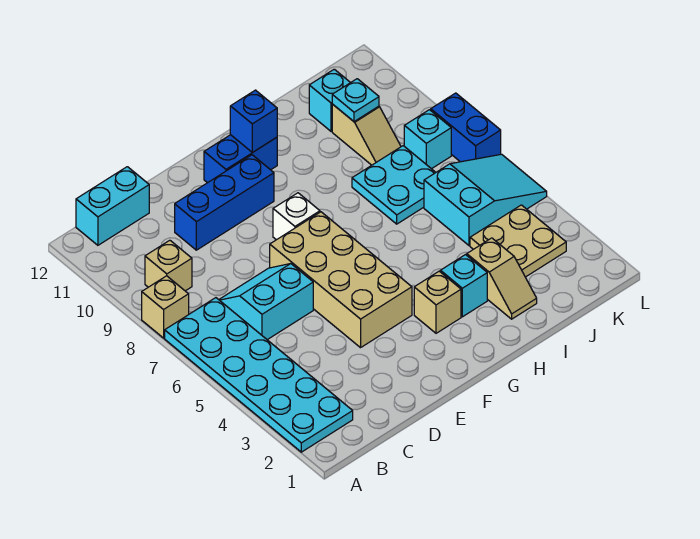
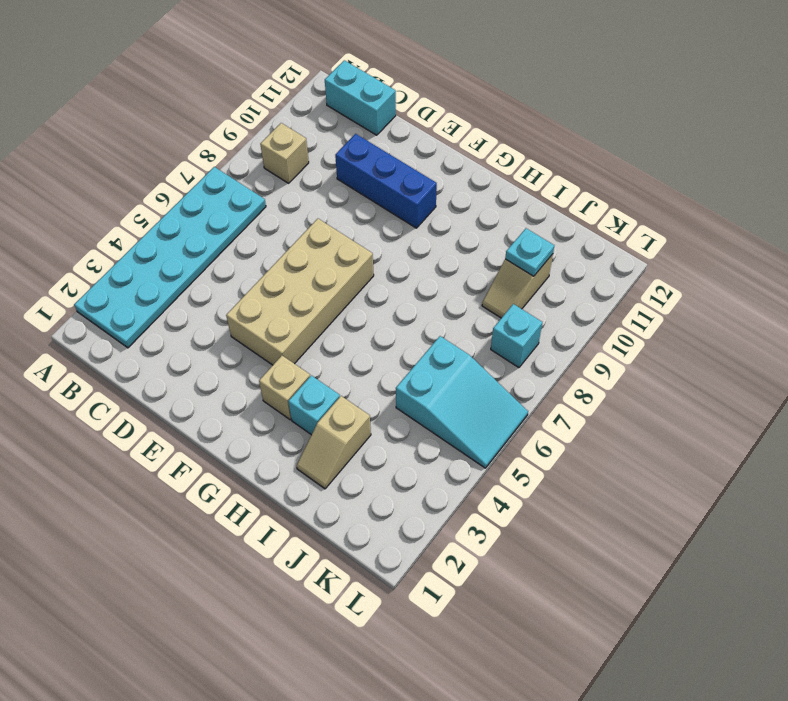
none -> tan brick A8 level 1
none -> cyan slope C6:D7 level 1 top 6
none -> white brick F8 level 1

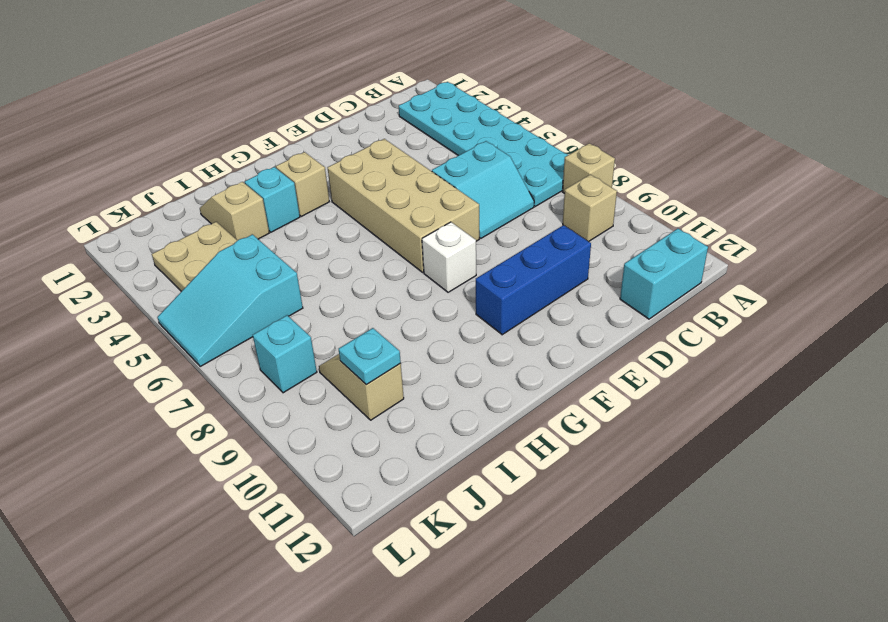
none -> blue brick F11:G11 level 1
none -> cyan plate I7:J8 level 1
none -> cyan brick J11 level 1

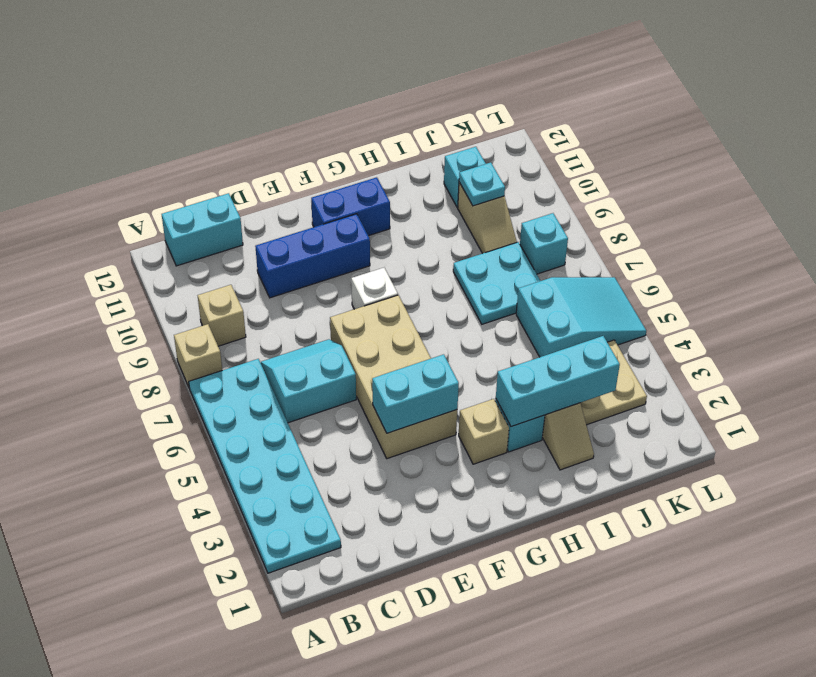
cyan brick E4:F4 level 2 -> none
cyan brick H3:J3 level 2 -> none
none -> blue brick L7:L8 level 1
none -> blue brick G11 level 2

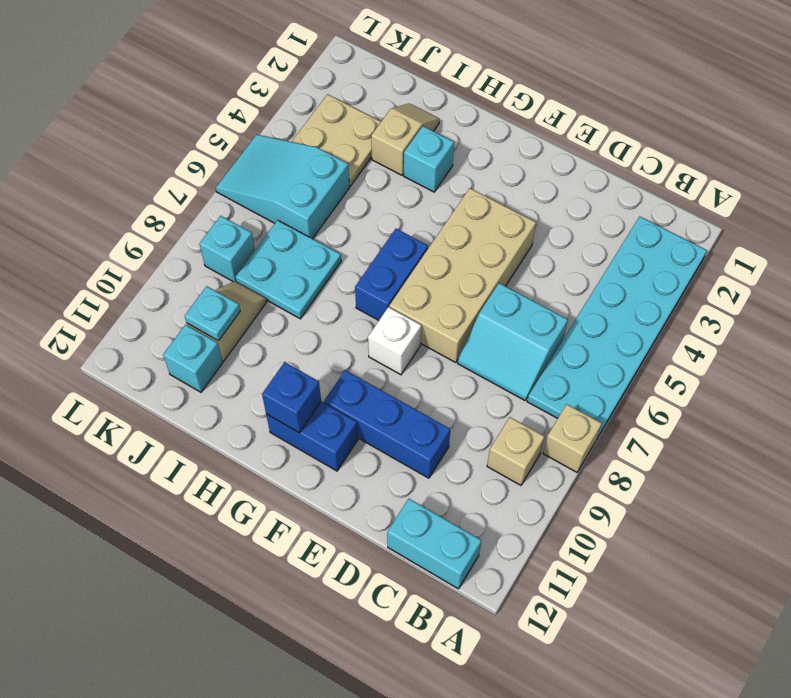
blue brick G6:G7 level 1 -> blue brick L7:L8 level 1
none -> tan brick G3 level 1

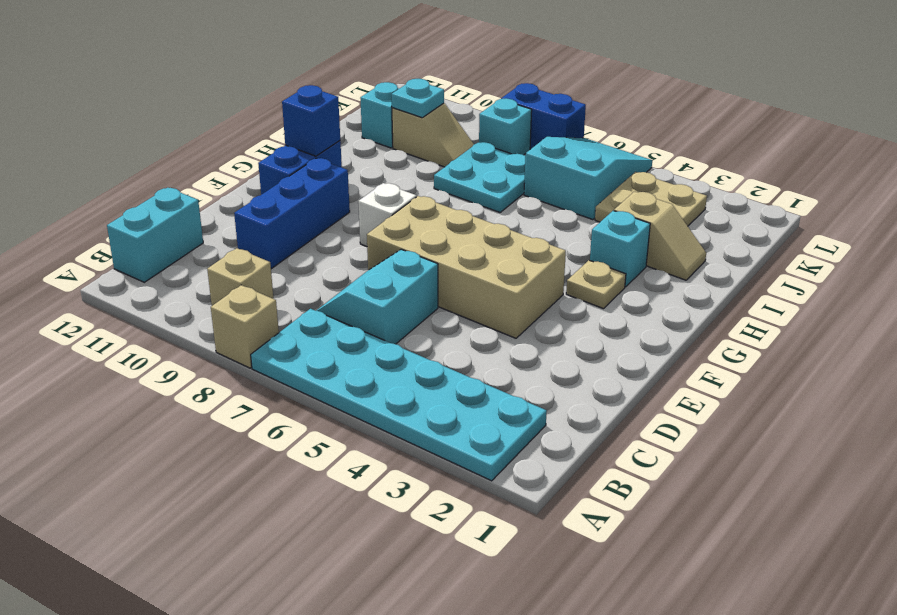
tan plate G3 level 1 -> tan brick G3 level 1

